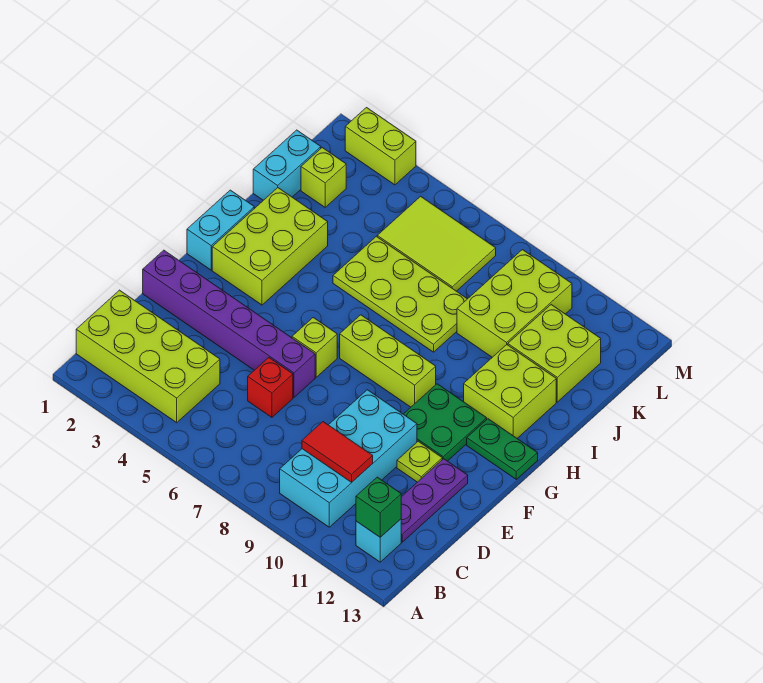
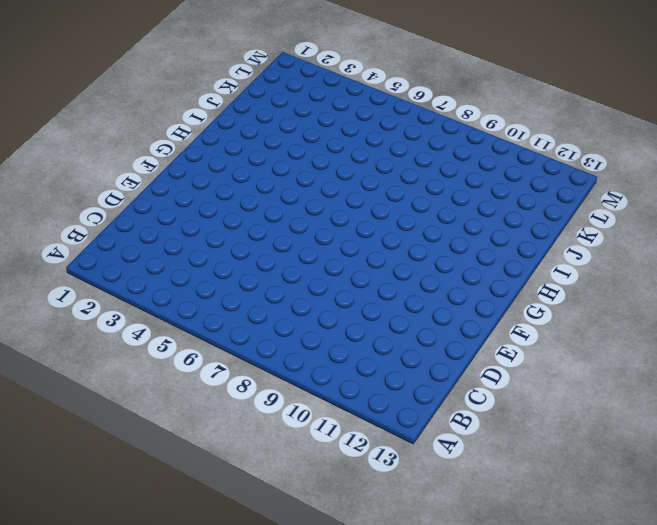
none -> lime brick B1:C4 level 1
none -> cyan brick B9:E10 level 1
none -> cyan brick B12 level 1

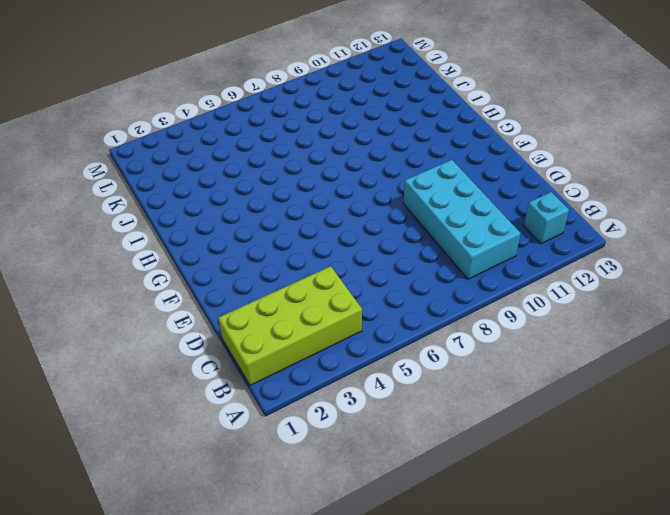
none -> purple plate C12:E12 level 1
none -> red brick D6 level 1
none -> purple brick E1:E6 level 1

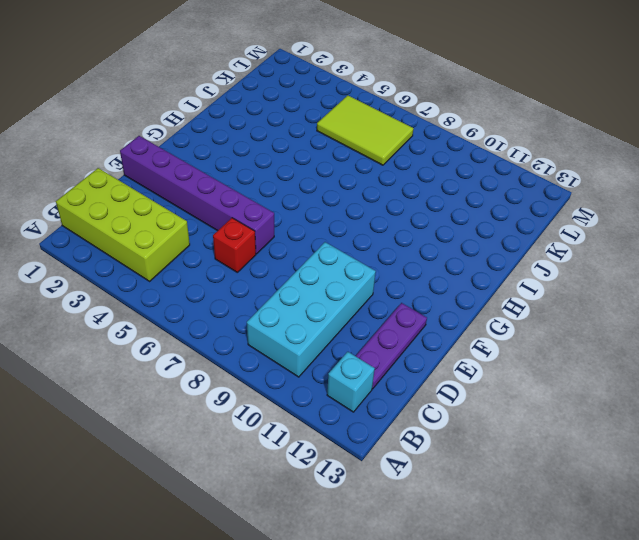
none -> lime plate E11 level 1
none -> lime brick F6 level 1
none -> green plate F10:G11 level 1

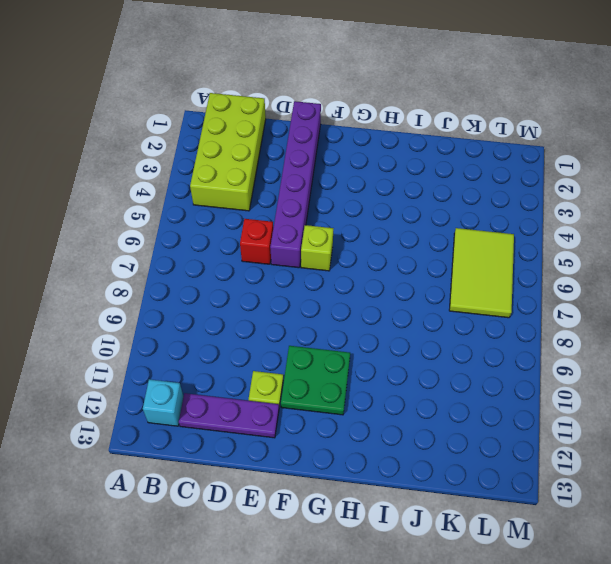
none -> cyan brick B9:E10 level 1
none -> cyan brick G1:H1 level 1
none -> lime brick G2:I3 level 1

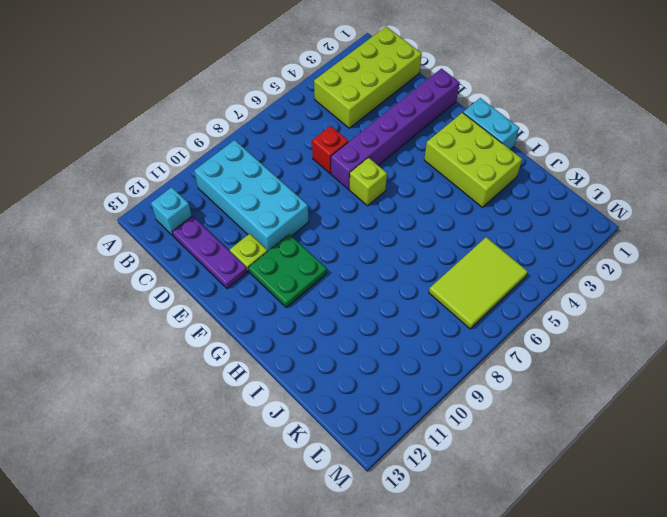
none -> lime brick G7:G9 level 1
none -> green plate G12:G13 level 1
none -> lime brick H11:I12 level 1

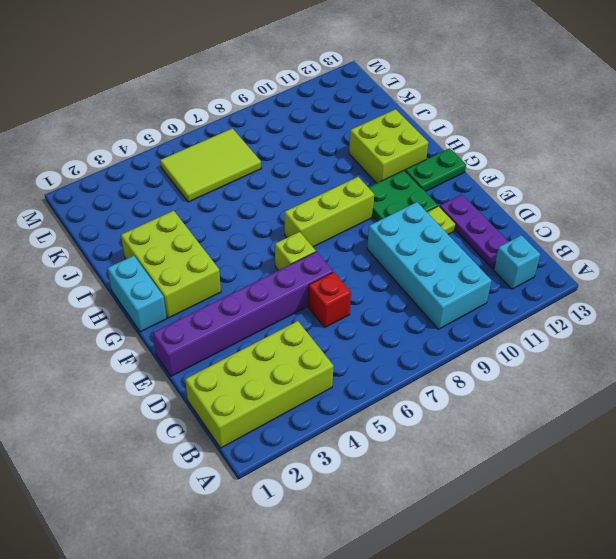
none -> lime plate I5:J8 level 1
none -> cyan brick J1:K1 level 1
none -> lime brick J9:L10 level 1

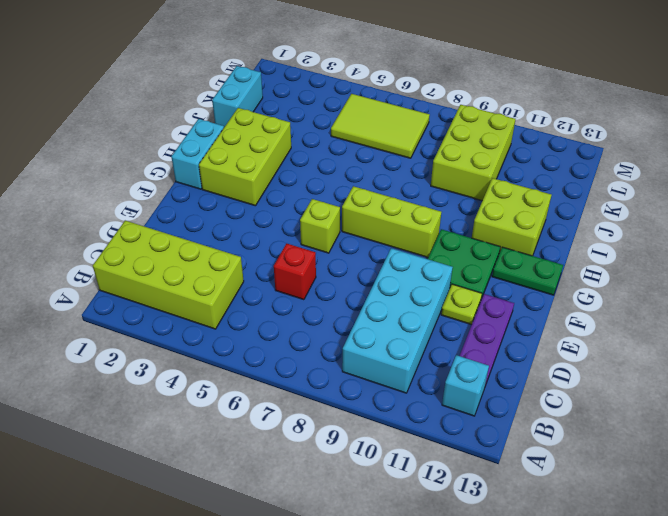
none -> purple brick E1:E6 level 1
none -> lime plate I5:J8 level 1
none -> lime brick J11:K12 level 1

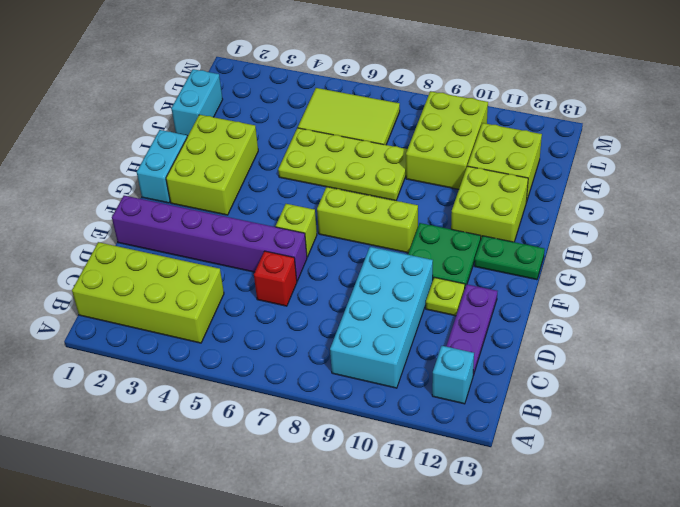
none -> lime brick K2 level 1
none -> lime brick M2:M3 level 1
none -> green brick B12 level 2

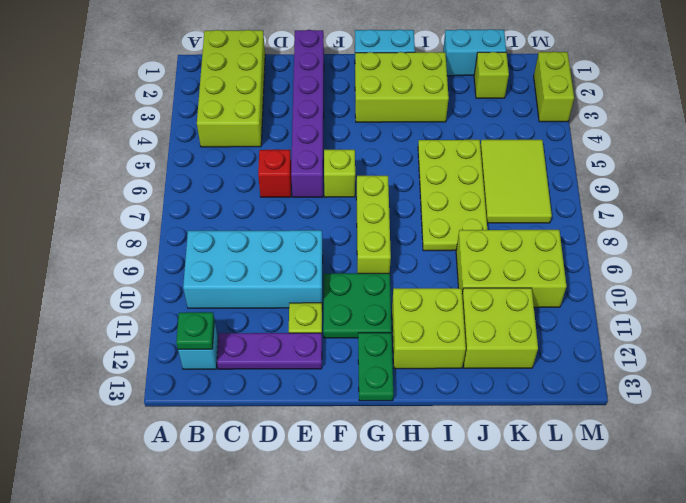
green plate B12 level 2 -> green brick B12 level 2
none -> red tile C9:C10 level 2

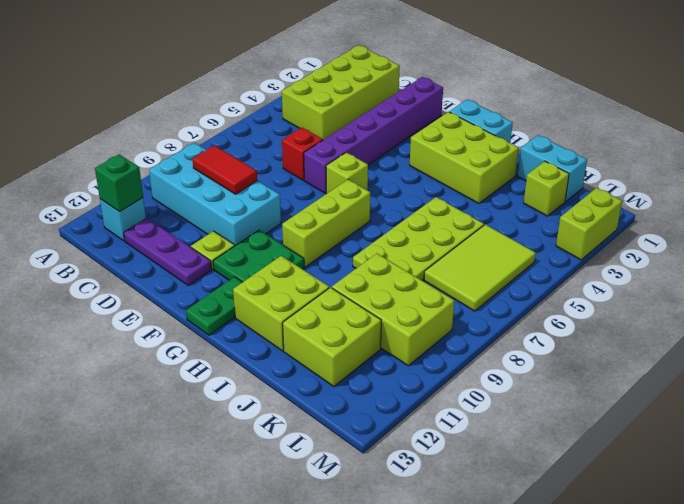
red tile C9:D9 level 2 -> red tile C9:C10 level 2

